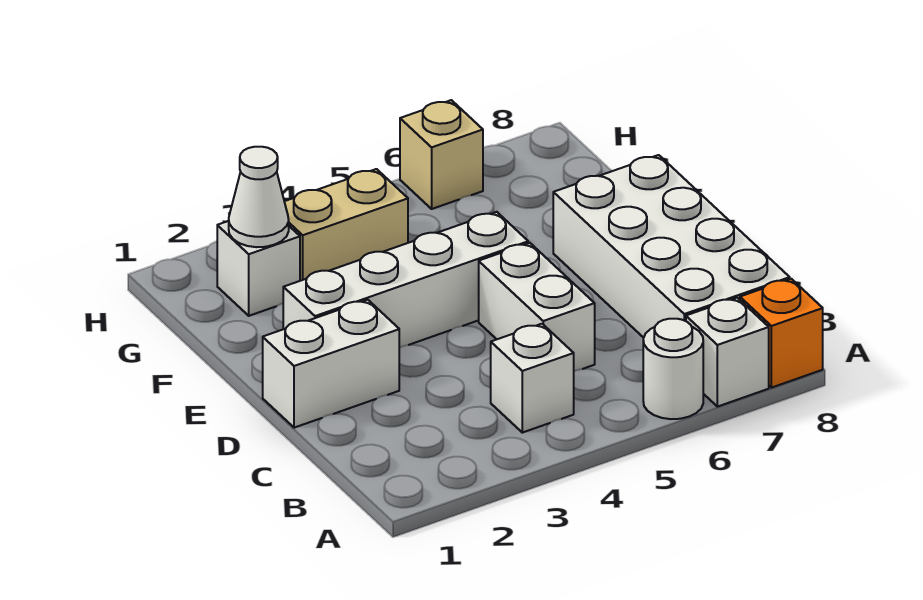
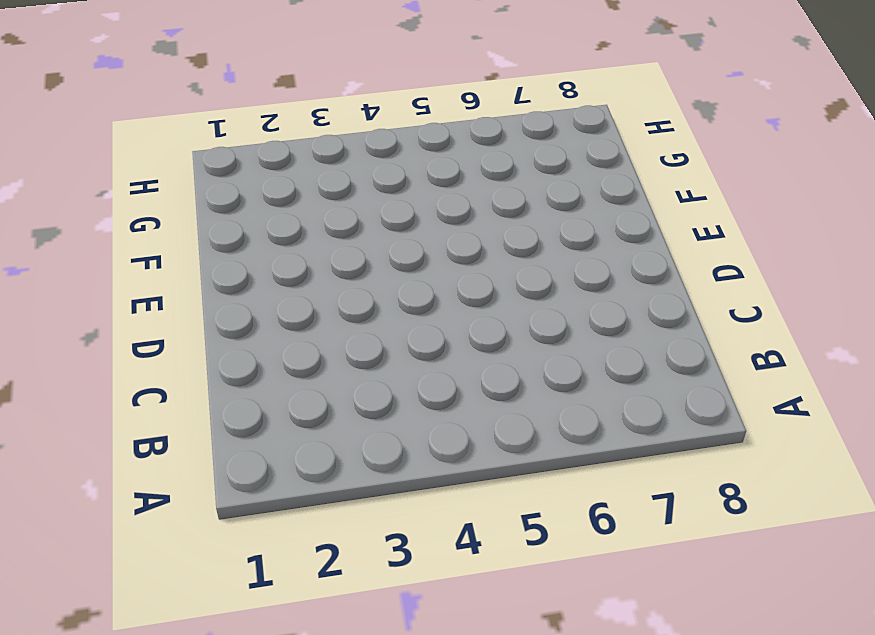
none -> white round brick A6 level 1
none -> white brick A7 level 1
none -> orange brick A8 level 1

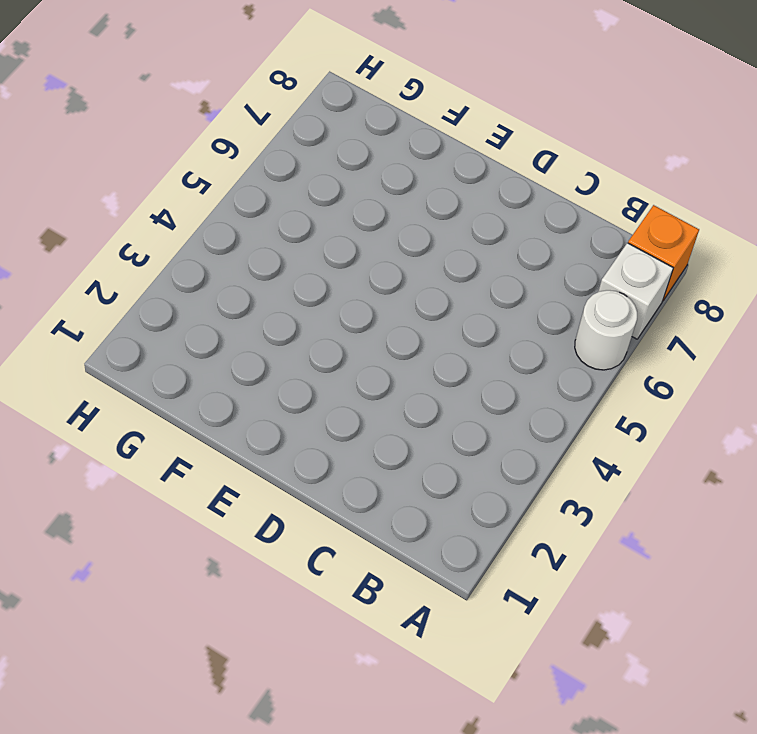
none -> white brick B4 level 1
none -> white brick B7:E8 level 1
none -> white brick C5:D5 level 1

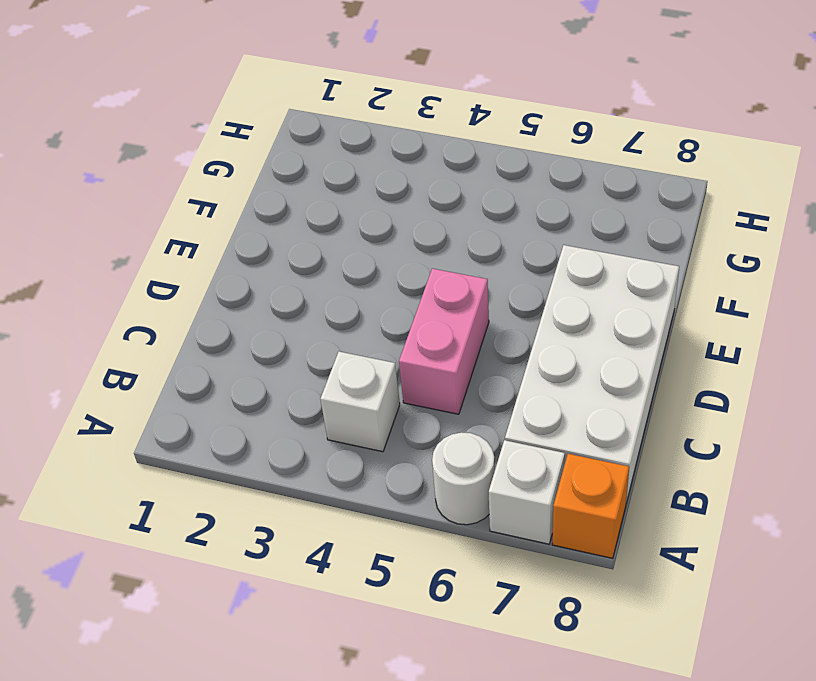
pink brick C5:D5 level 1 -> white brick C5:D5 level 1
none -> white brick D1:D2 level 1
none -> white brick E2:E5 level 1
none -> white brick G2 level 1

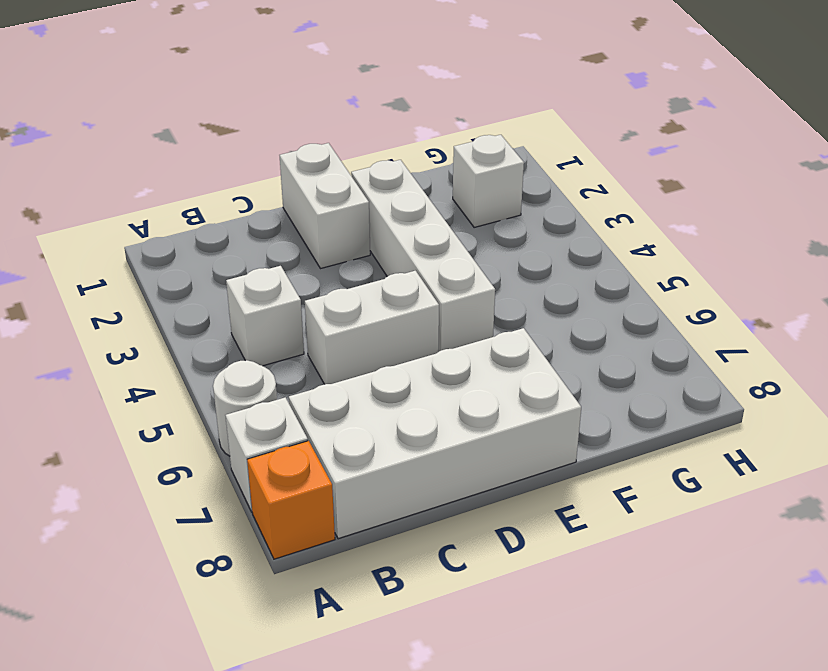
none -> tan brick G3:G4 level 1
none -> tan brick H6 level 1
none -> white cone G2 level 2

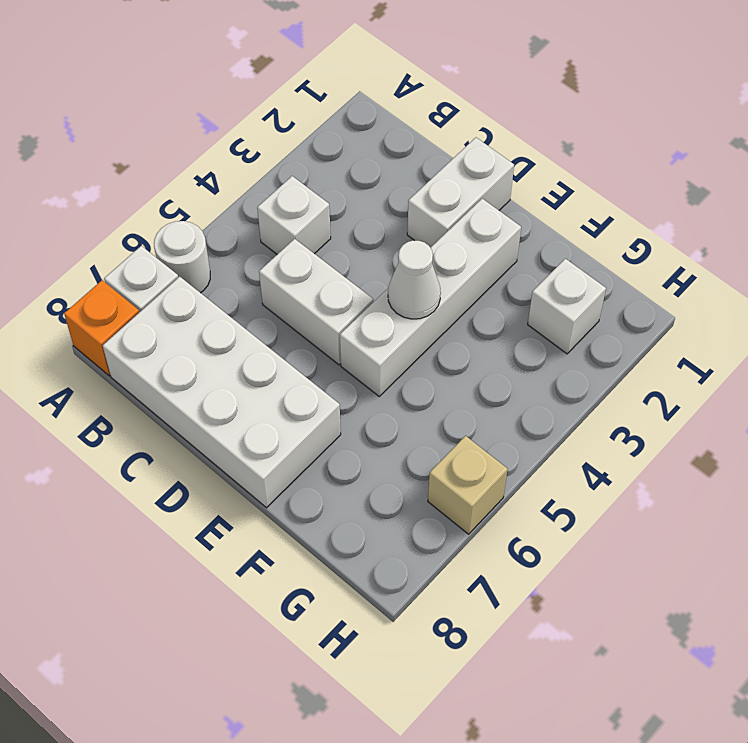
white cone E4 level 2 -> white cone G2 level 2
none -> tan brick G3:G4 level 1

